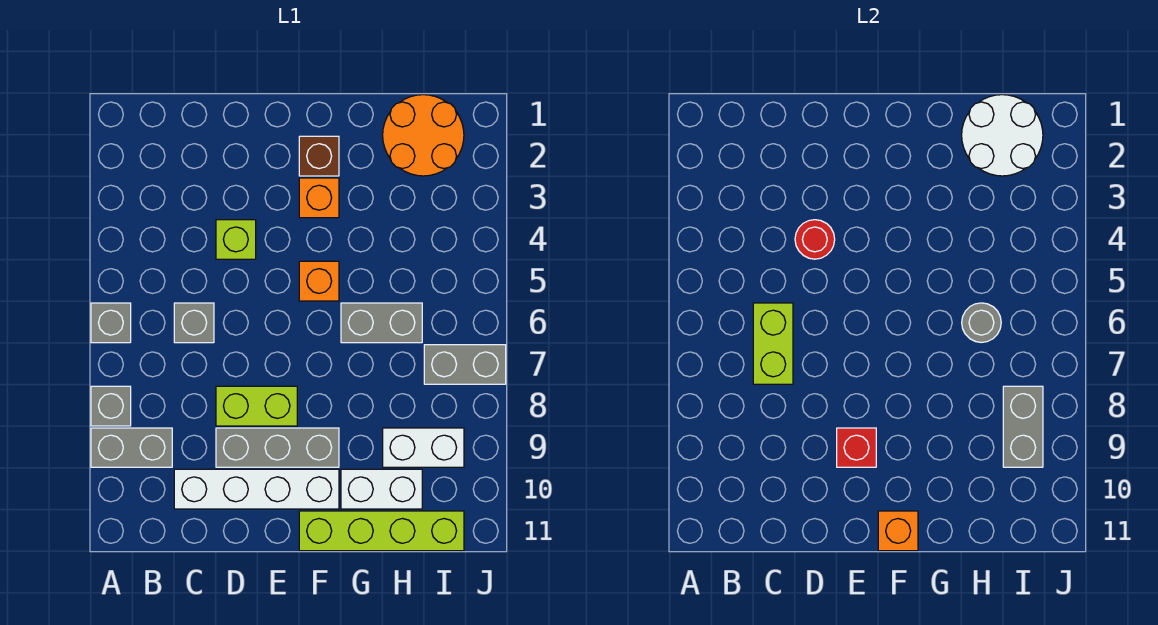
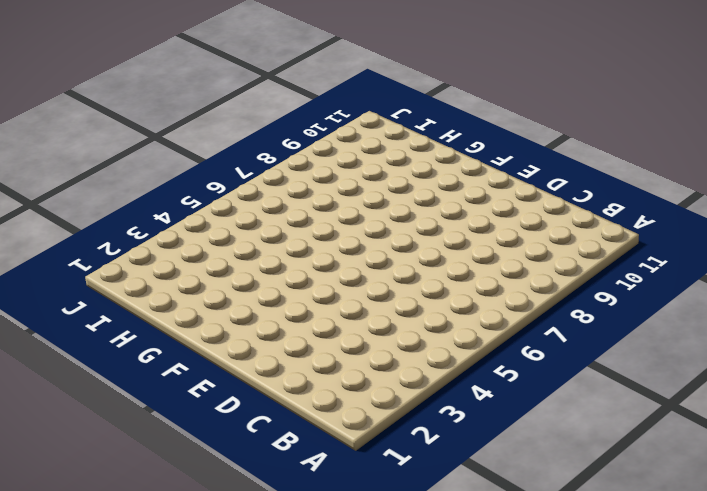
none -> grey brick A6 level 1
none -> grey brick A8 level 1
none -> grey brick A9:B9 level 1

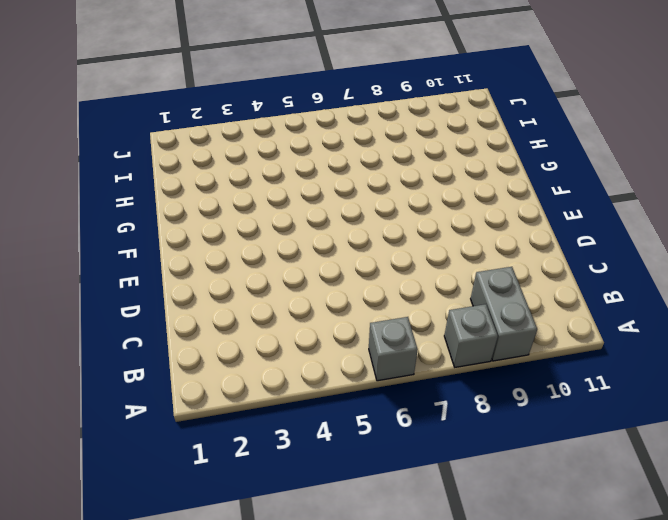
none -> grey brick C6 level 1
none -> white brick C10:F10 level 1
none -> lime brick D4 level 1

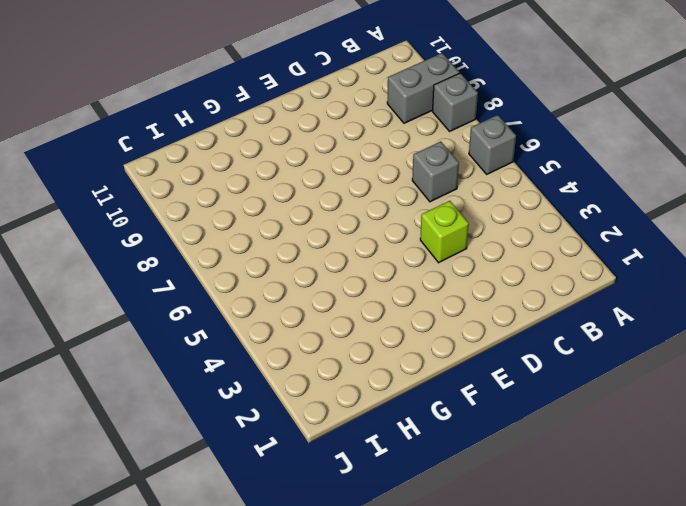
none -> white brick C10:F10 level 1
none -> lime brick D8:E8 level 1
none -> grey brick D9:F9 level 1

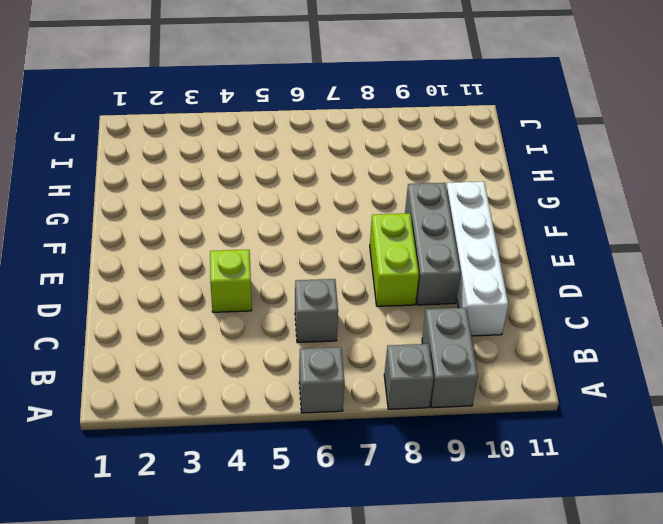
none -> brown brick F2 level 1
none -> orange brick F3 level 1
none -> orange brick F5 level 1

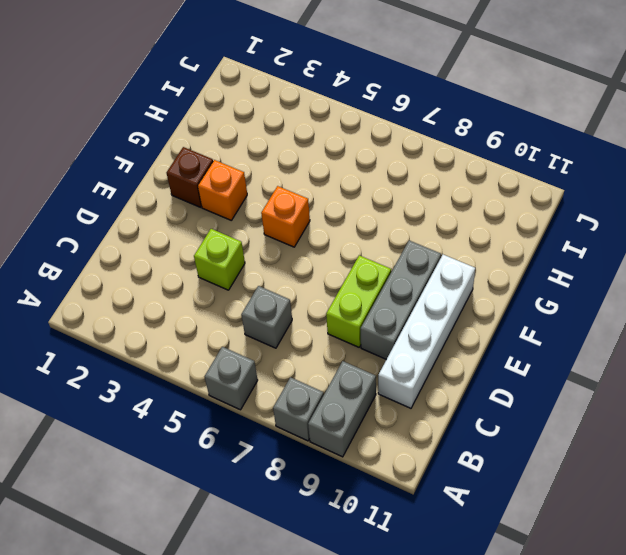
none -> lime brick F11:I11 level 1
none -> grey brick G6:H6 level 1
none -> white brick G10:H10 level 1

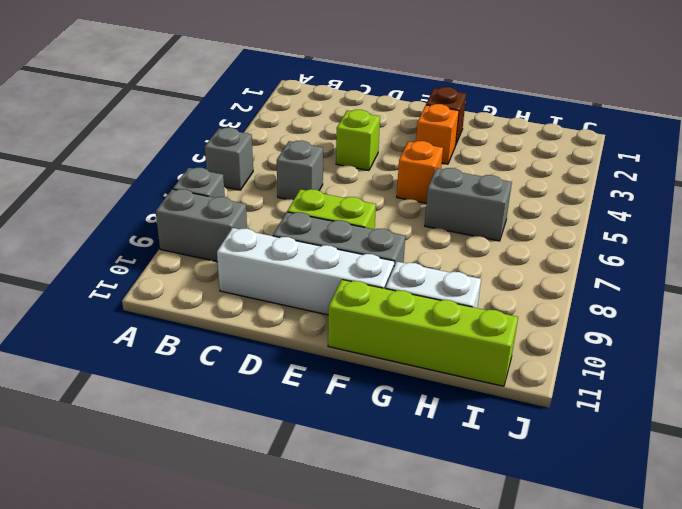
none -> orange round brick H1:I2 level 1
none -> white brick H9:I9 level 1
none -> grey brick I7:J7 level 1

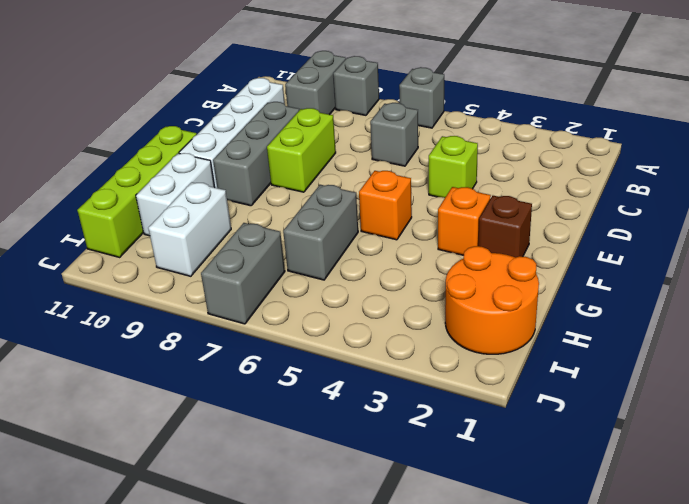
none -> lime brick C6:C7 level 2
none -> red round brick D4 level 2
none -> red brick E9 level 2

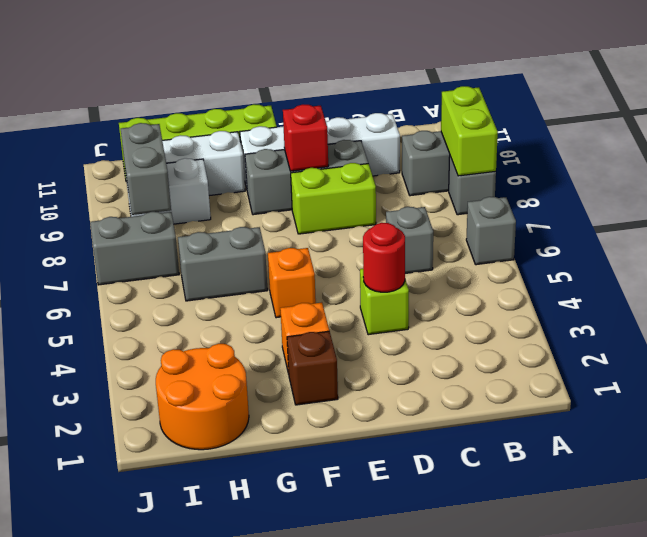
lime brick A8:A9 level 2 -> lime brick C6:C7 level 2
none -> orange brick F11 level 2
none -> white round brick H1:I2 level 2
none -> grey round brick H6 level 2

